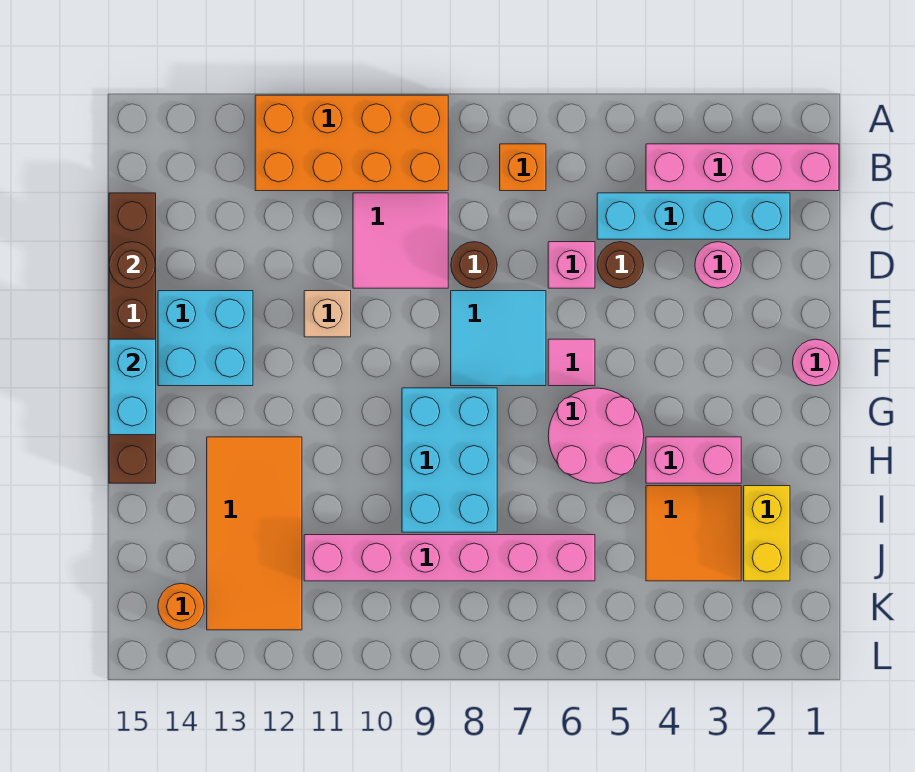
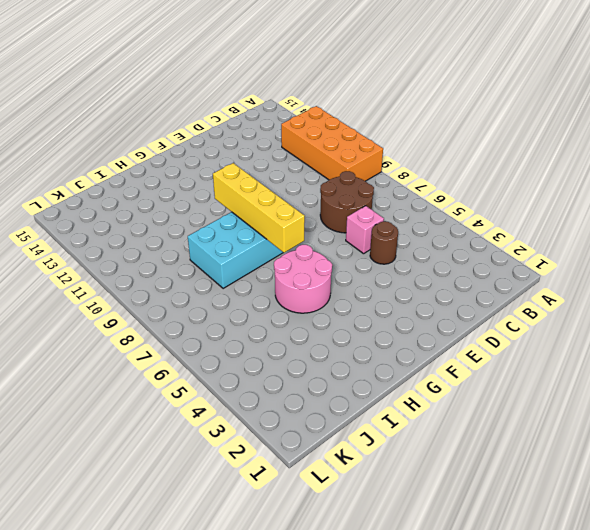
brown round brick C7:D8 level 1 -> brown round brick D8 level 1
yellow brick G7:G10 level 2 -> none
none -> pink brick B1:B4 level 1
none -> orange brick B7 level 1
none -> cyan brick C2:C5 level 1

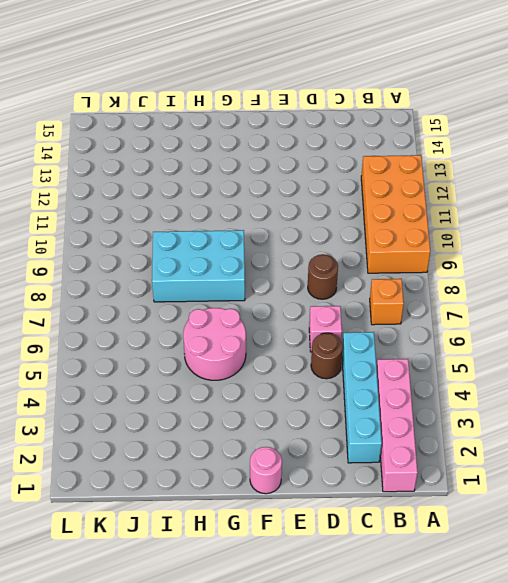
none -> pink tile C9:D10 level 1
none -> brown brick C15:H15 level 1
none -> pink round brick D3 level 1

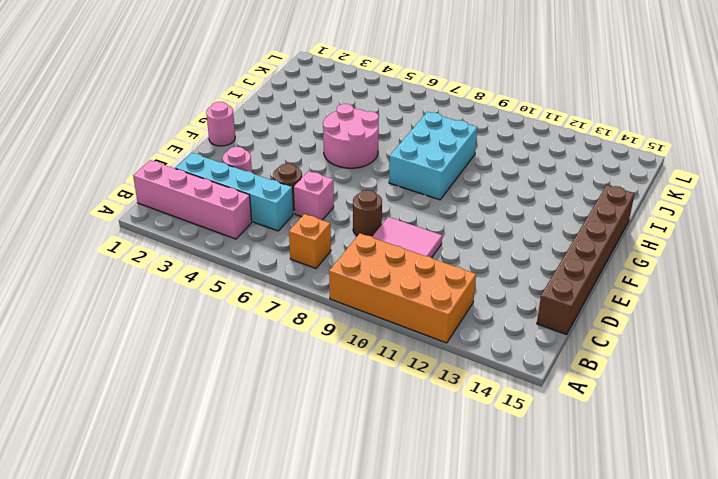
none -> cyan tile E7:F8 level 1
none -> tan brick E11 level 1
none -> cyan brick E13:F14 level 1

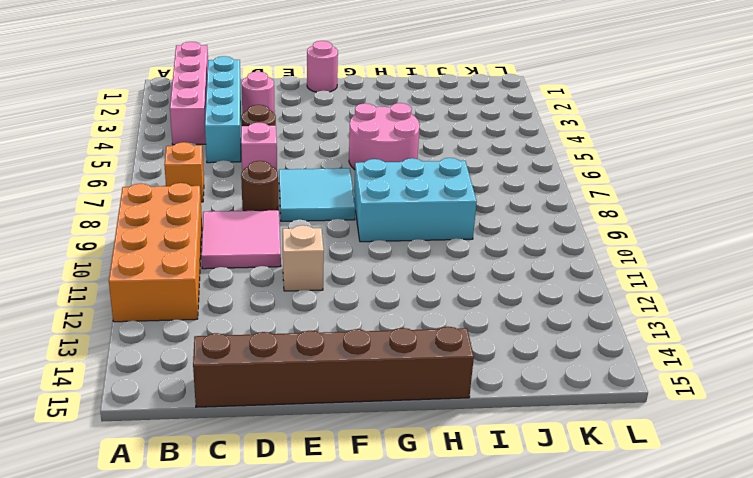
none -> cyan brick E13:F14 level 1
none -> pink tile F6 level 1
none -> pink brick H3:H4 level 1

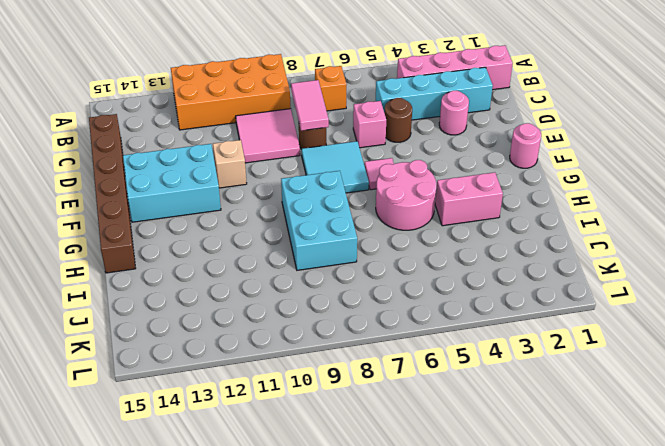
pink tile C8:D8 level 2 -> none
cyan brick E12:F14 level 1 -> cyan brick E13:F14 level 1
none -> orange tile H12:K13 level 1
none -> yellow brick I2:J2 level 1
none -> orange tile I3:J4 level 1

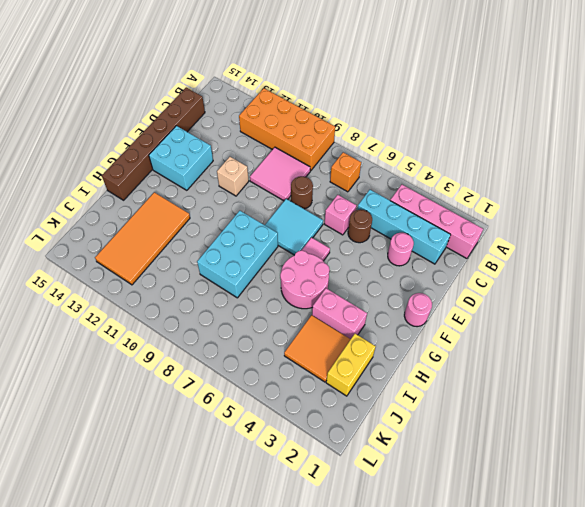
none -> pink brick J6:J11 level 1
none -> orange round brick K14 level 1
none -> brown round brick D15 level 2

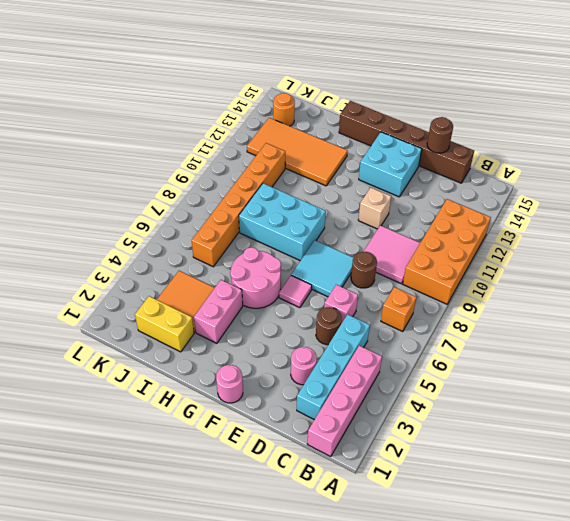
orange brick J6:J11 level 1 -> pink brick J6:J11 level 1
none -> cyan brick F15:G15 level 2

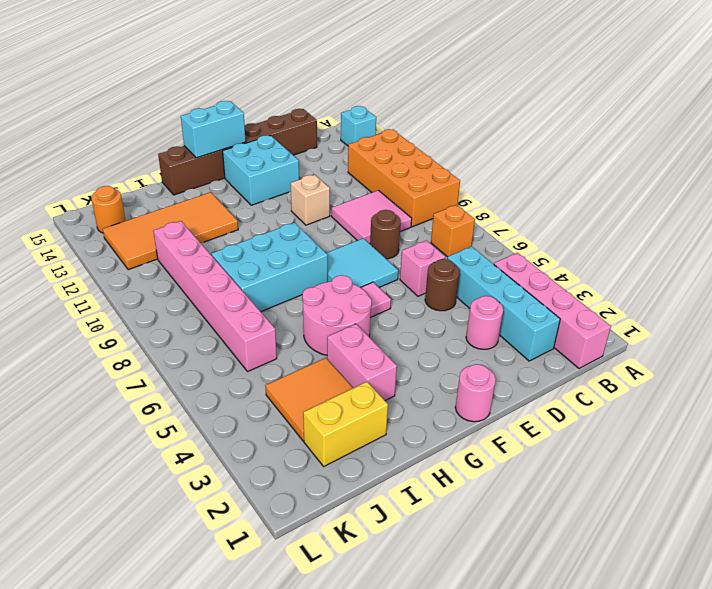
cyan brick A14 level 1 -> none
none -> brown round brick D15 level 2

